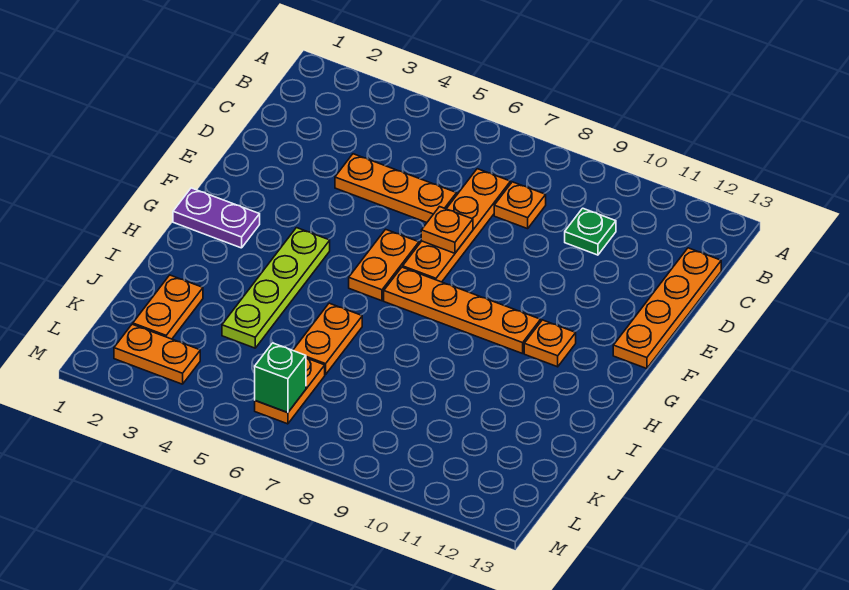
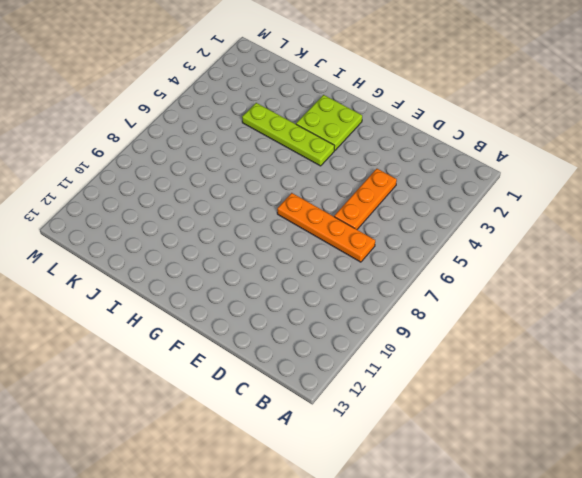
lime plate G2:H3 level 1 -> purple plate G1:G2 level 1
none -> orange plate C8 level 1
none -> green plate C10 level 1
none -> orange plate C13:F13 level 1

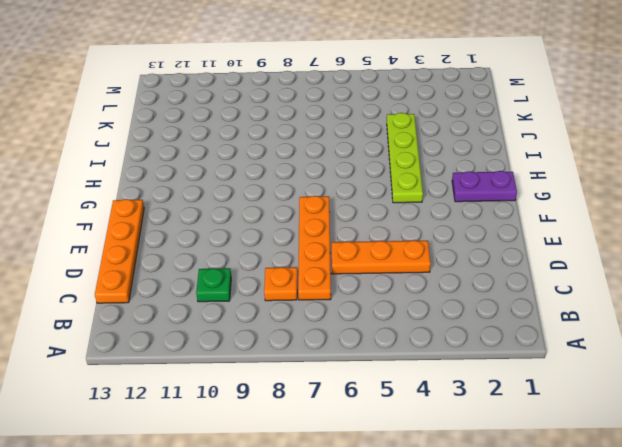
none -> orange plate F6:G6 level 1
none -> orange plate G7:G10 level 1
none -> orange plate G11 level 1

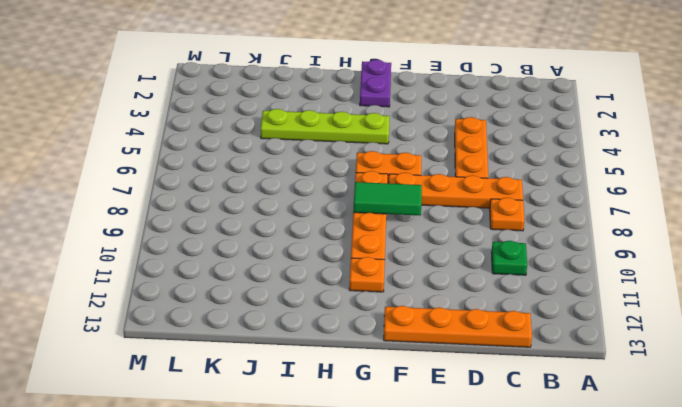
green tile F8:G8 level 2 -> none
none -> orange plate I6:J6 level 1
none -> orange plate J2:K2 level 1
none -> orange plate K6:L6 level 1

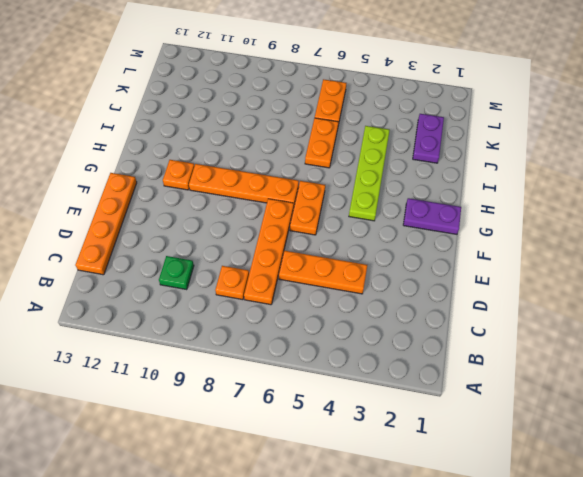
purple plate J2:K2 level 1 -> orange plate J2:K2 level 1
none -> orange plate L2:L3 level 1
none -> orange plate E7 level 2
none -> green brick L6 level 2

